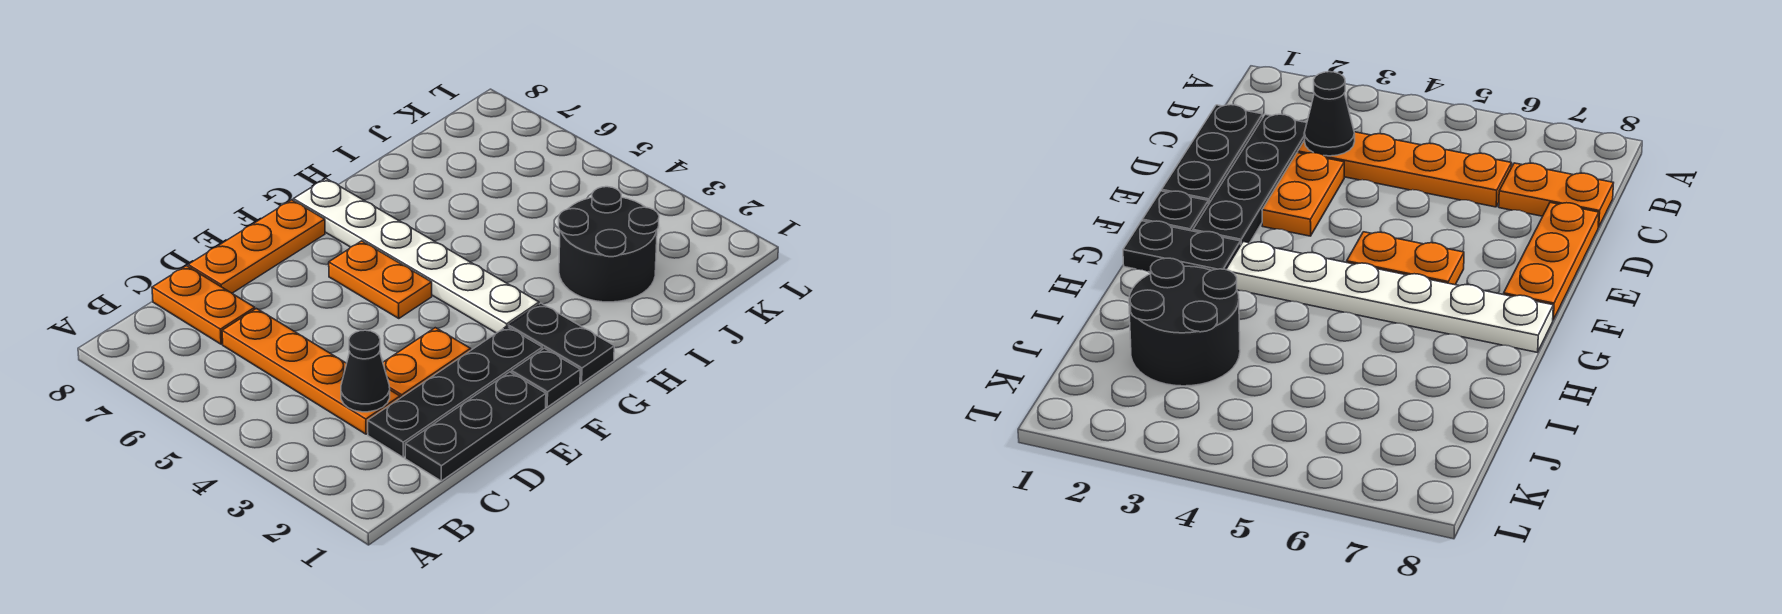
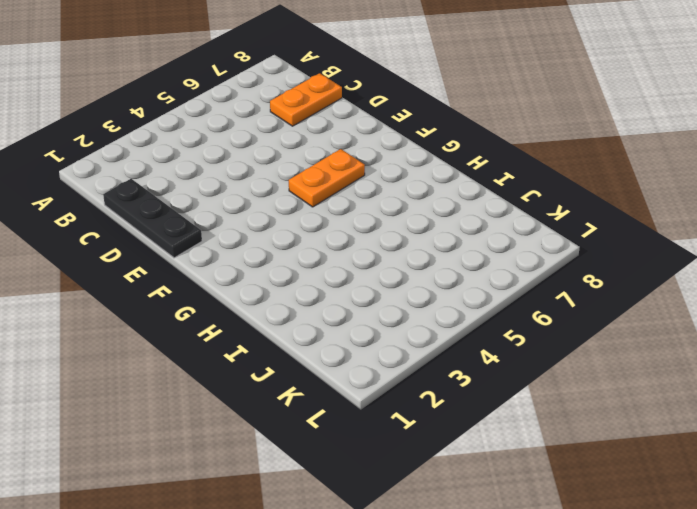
none -> black plate C2:F2 level 1
none -> orange plate C3:C6 level 1
none -> orange plate D3:E3 level 1

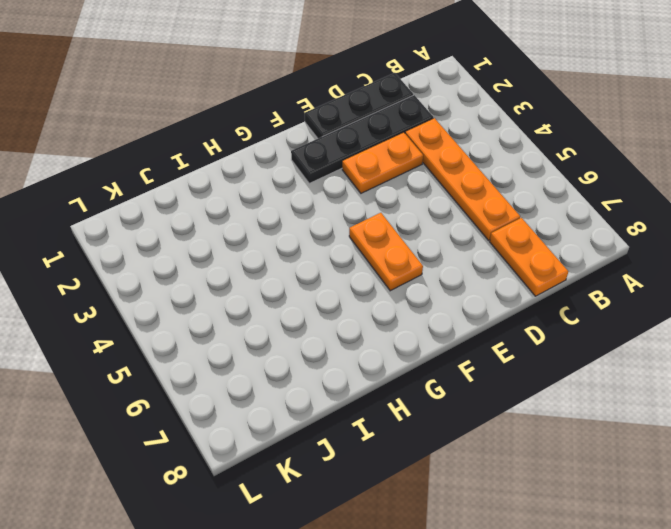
none -> orange plate D8:F8 level 1
none -> black plate F1 level 1
none -> black plate G1:G2 level 1

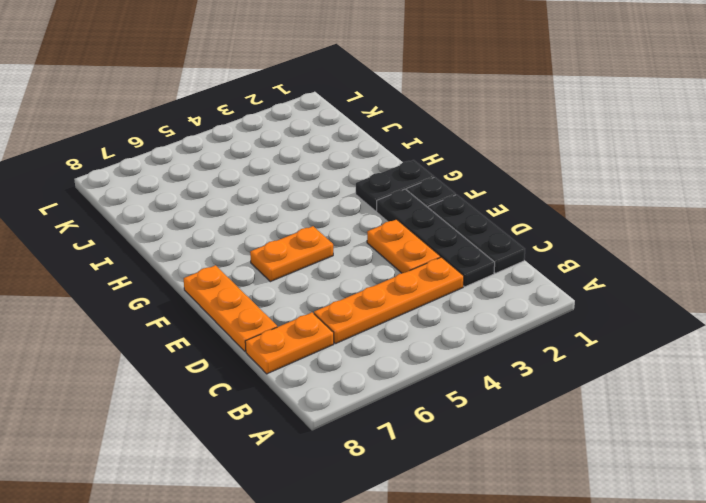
none -> white plate G3:G8 level 1
none -> black round brick I2:J3 level 1
none -> black cone C3 level 2

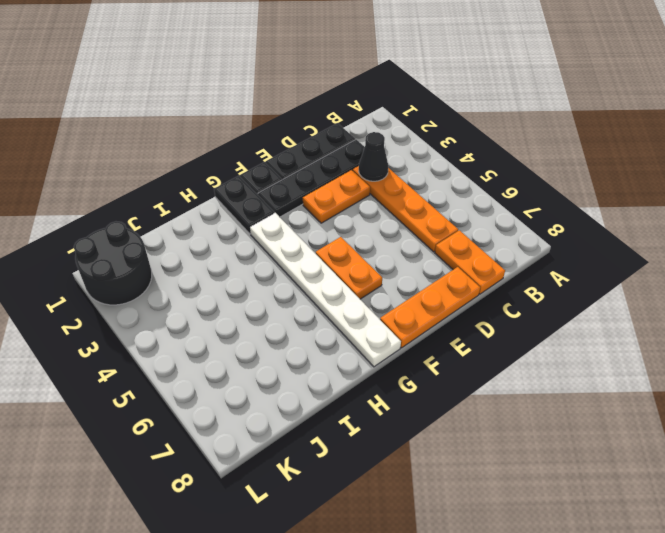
black round brick K1:L2 level 1 -> black round brick I2:J3 level 1

